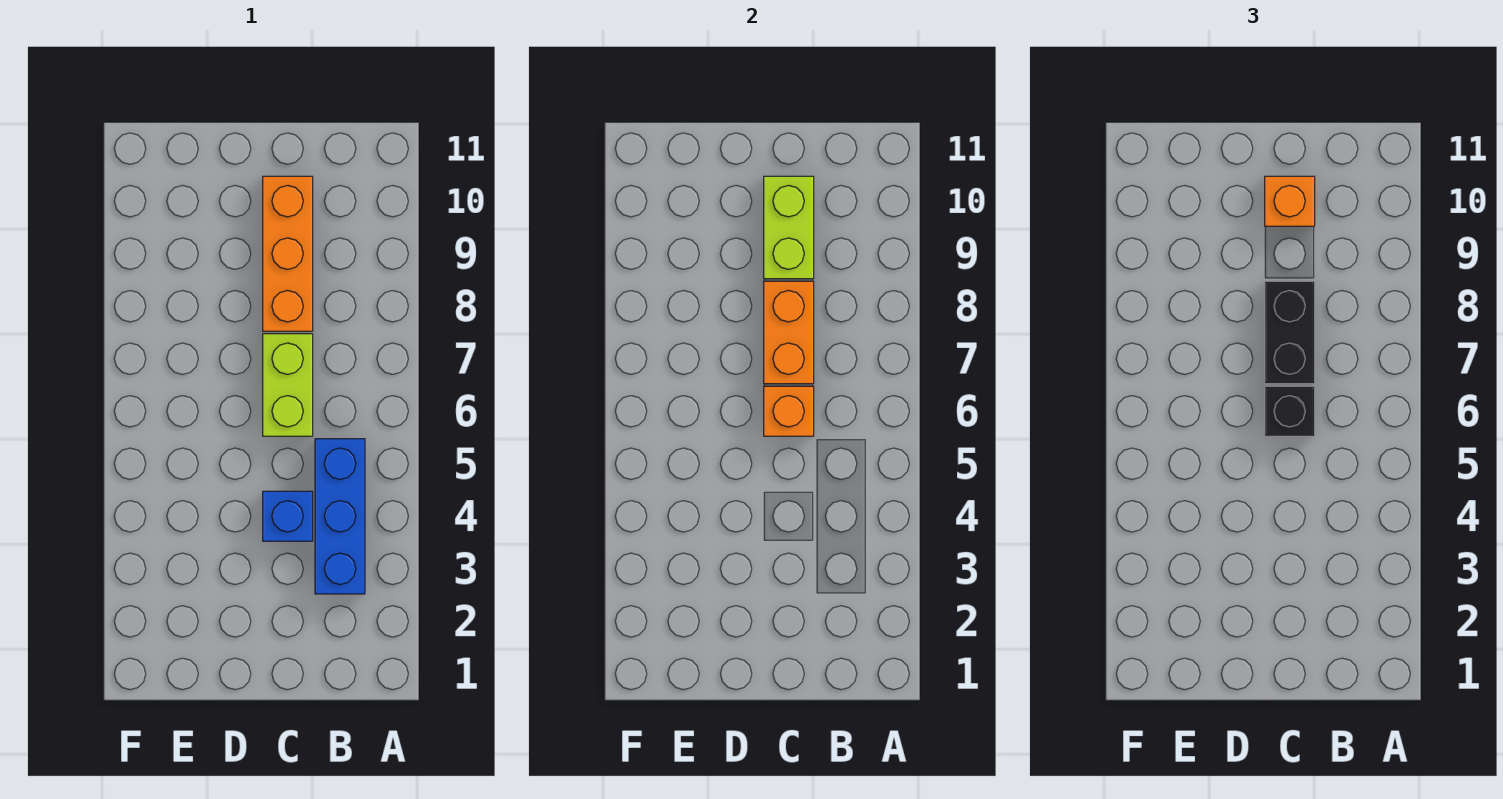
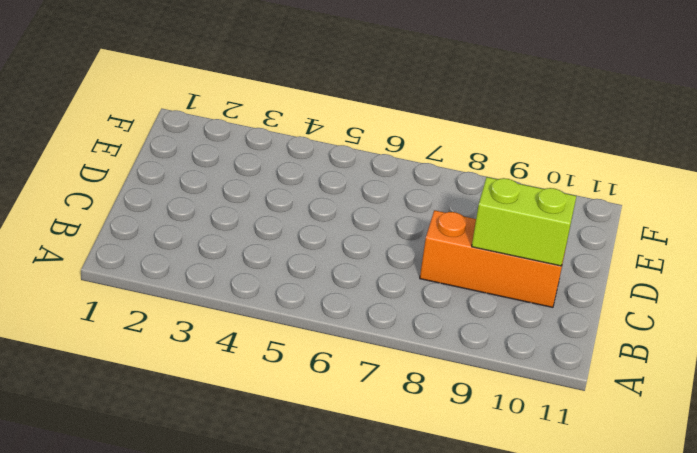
none -> blue brick B3:B5 level 1
none -> blue brick C4 level 1

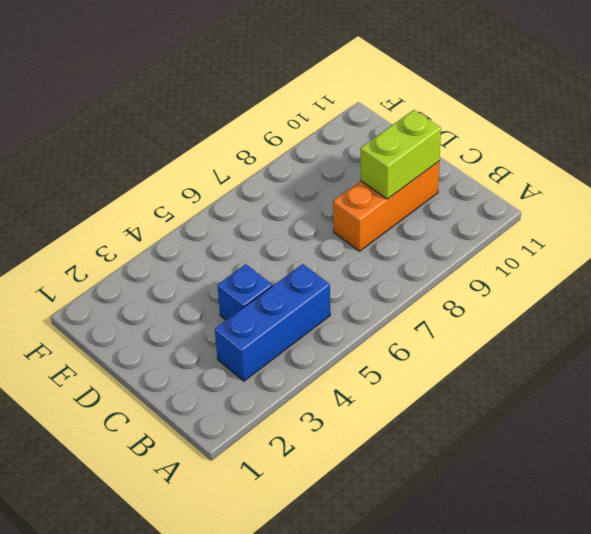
none -> lime brick C6:C7 level 1
none -> orange brick C6 level 2

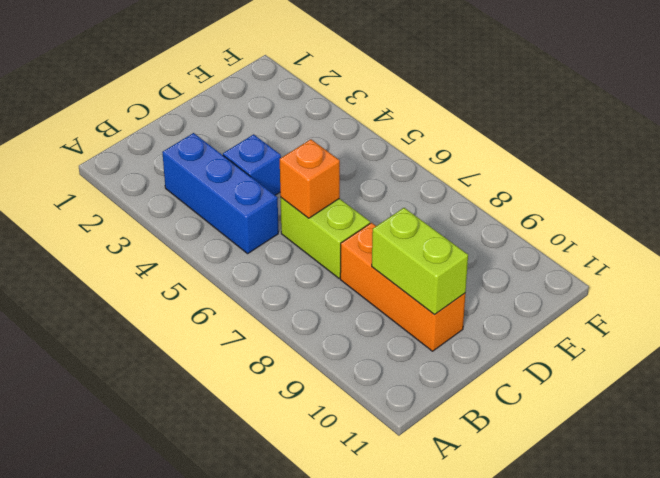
none -> orange brick C7:C8 level 2
none -> black brick C6 level 3

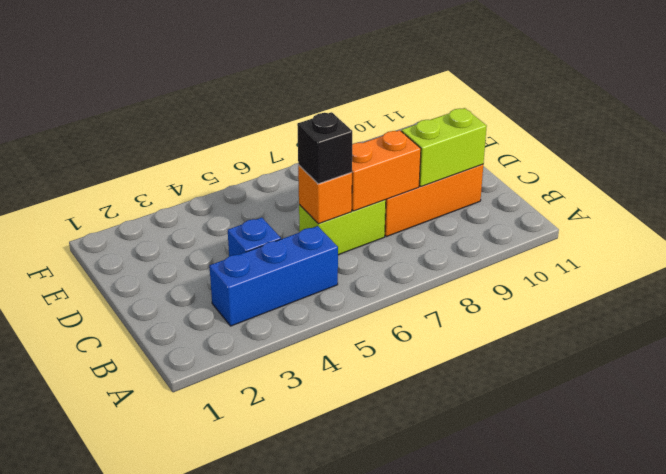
none -> black brick C7:C8 level 3
none -> orange brick C10 level 3

